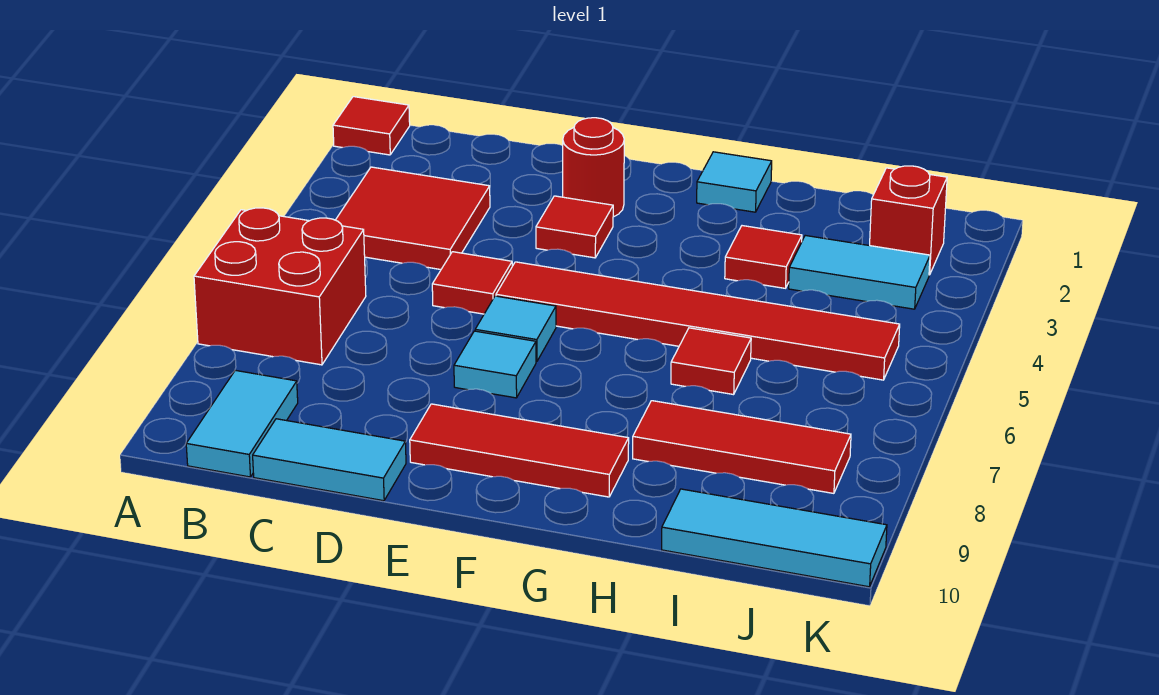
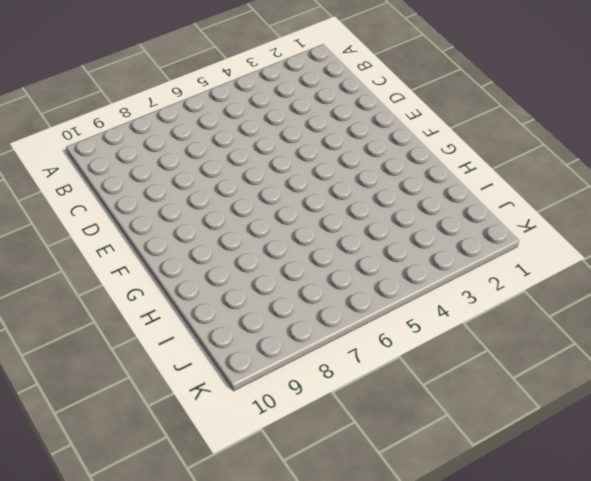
none -> red tile A1 level 1
none -> red brick A6:B7 level 1
none -> red tile B3:C4 level 1

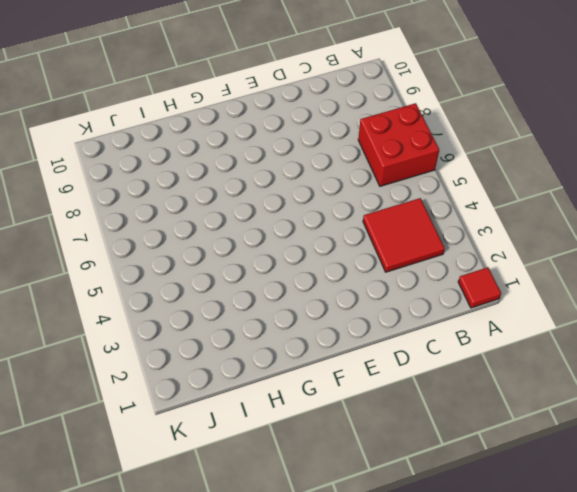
none -> cyan tile B9:B10 level 1
none -> cyan tile C10:D10 level 1
none -> red tile D5 level 1

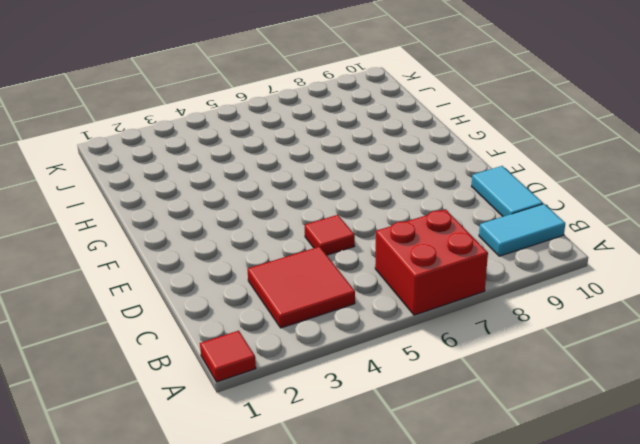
none -> red round brick E2 level 1
none -> red tile E3 level 1
none -> red tile E5:J5 level 1

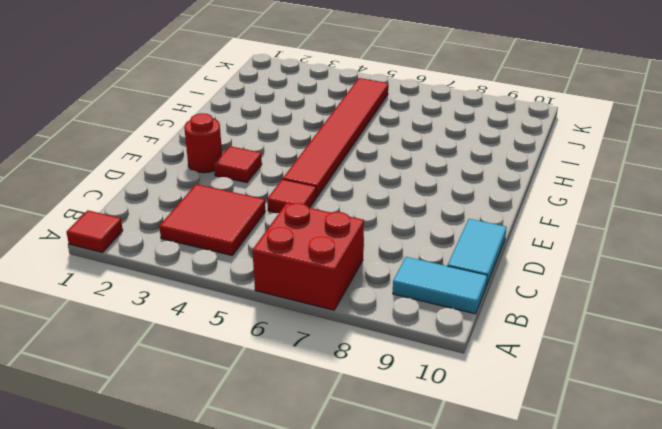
none -> cyan tile E6 level 1
none -> cyan tile E7 level 1
none -> red tile E9:G9 level 1

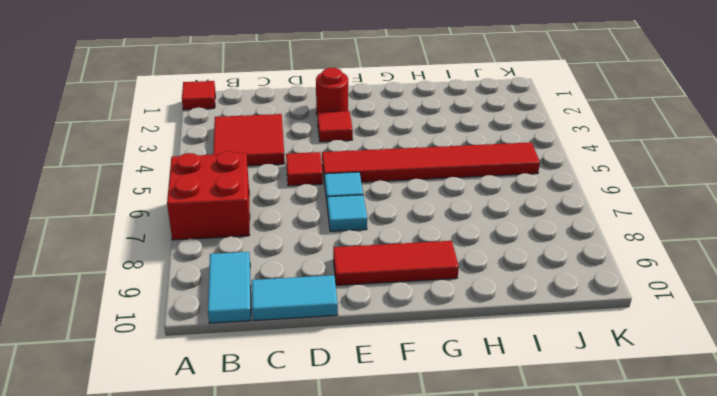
none -> cyan tile G1 level 1
none -> red tile H3 level 1
none -> red tile H6 level 1

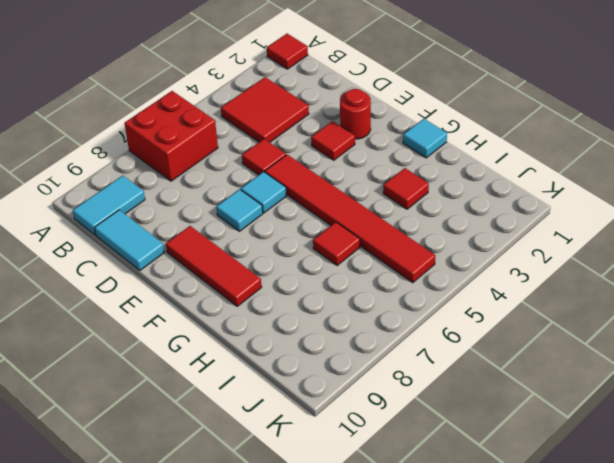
none -> red tile H8:J8 level 1
none -> cyan tile I3:J3 level 1
none -> cyan tile I10:K10 level 1

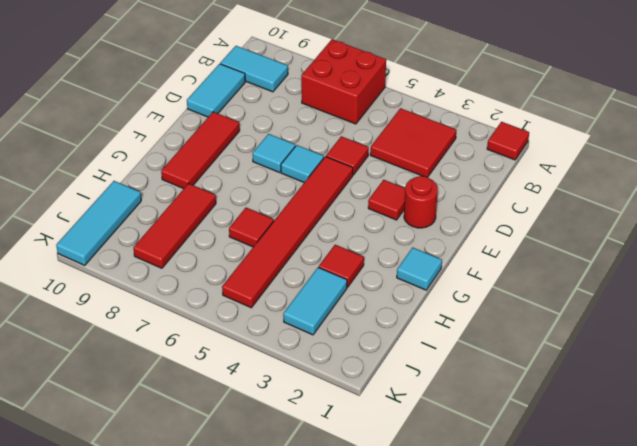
none -> red brick J2 level 1

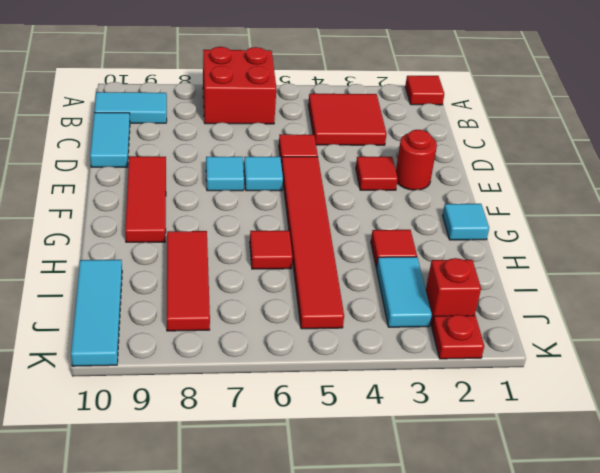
red plate K2 level 1 -> none

